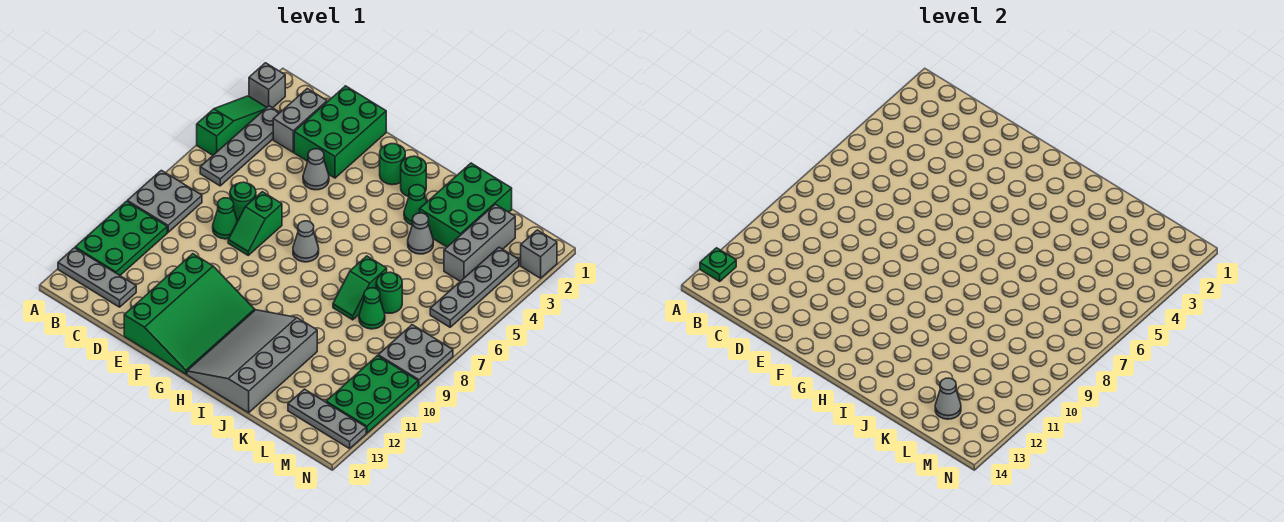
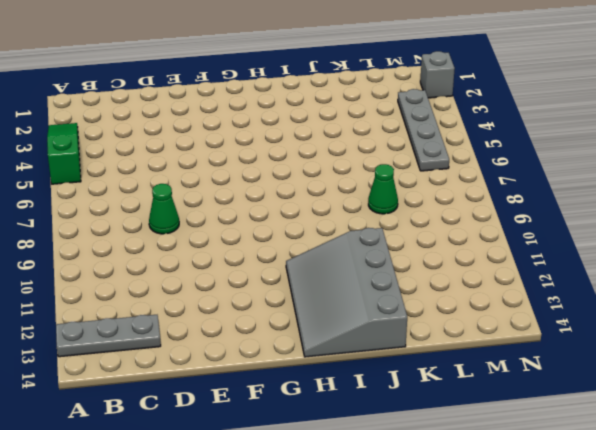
none -> grey brick A2 level 1
none -> grey plate A8:B9 level 1
none -> green plate A10:B12 level 1
none -> grey plate B3:B6 level 1

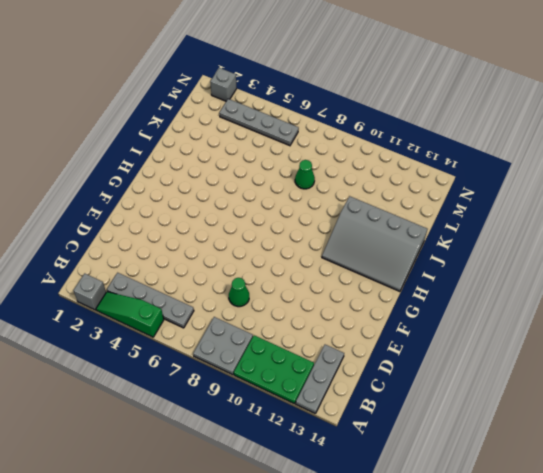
none -> grey brick C2:C3 level 1
none -> green brick D1:E3 level 1
none -> green round brick D7 level 1
none -> grey cone E4 level 1

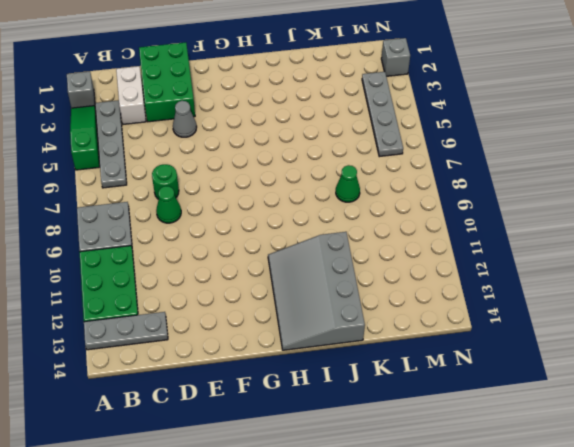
white brick C2:C3 level 1 -> grey brick C2:C3 level 1
none -> green slope E7:E8 level 1 top 7
none -> green slope E11:G14 level 1 top E
none -> green round brick G2 level 1
none -> grey cone G7 level 1

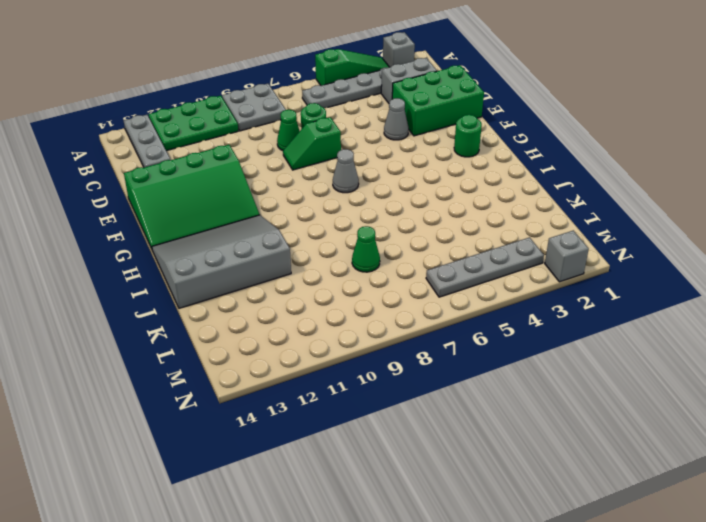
none -> green round brick H2 level 1
none -> green cone I3 level 1
none -> green brick J1:K3 level 1
none -> grey cone J4 level 1

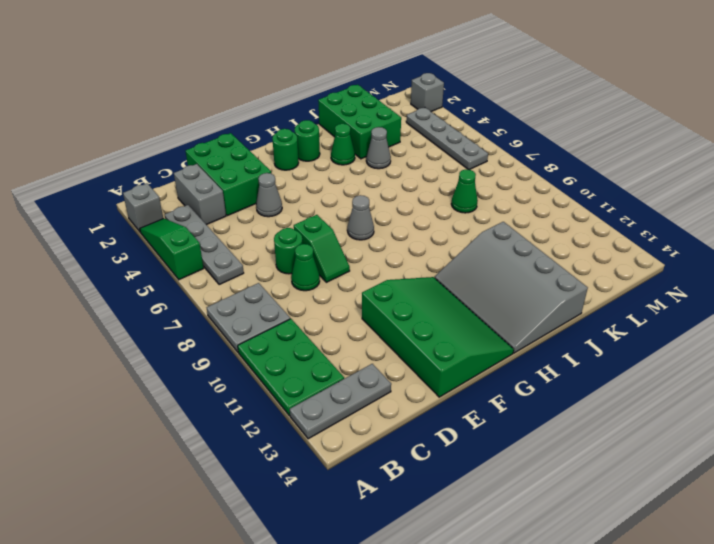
none -> green slope J7:J8 level 1 top 7
none -> green round brick K7 level 1
none -> grey brick L2:L4 level 1
none -> grey plate L13:N13 level 1

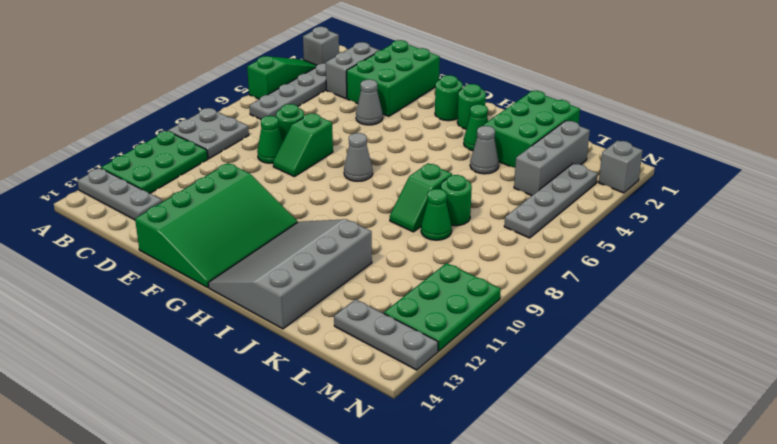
none -> grey plate M8:N9 level 1
none -> green plate A13 level 2
none -> grey cone L13 level 2

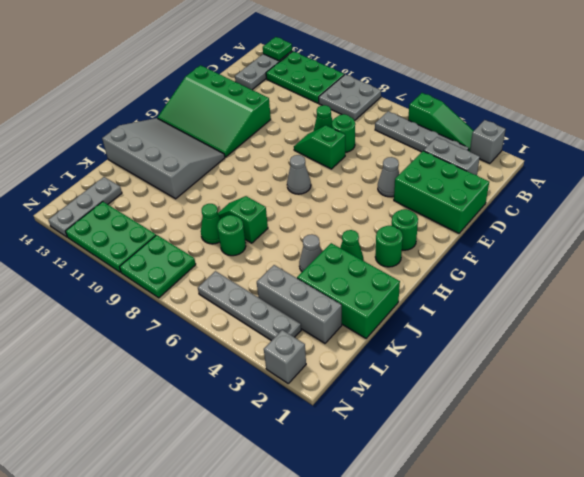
green plate M8:N9 level 1 -> grey plate M8:N9 level 1
none -> grey cone L13 level 2

